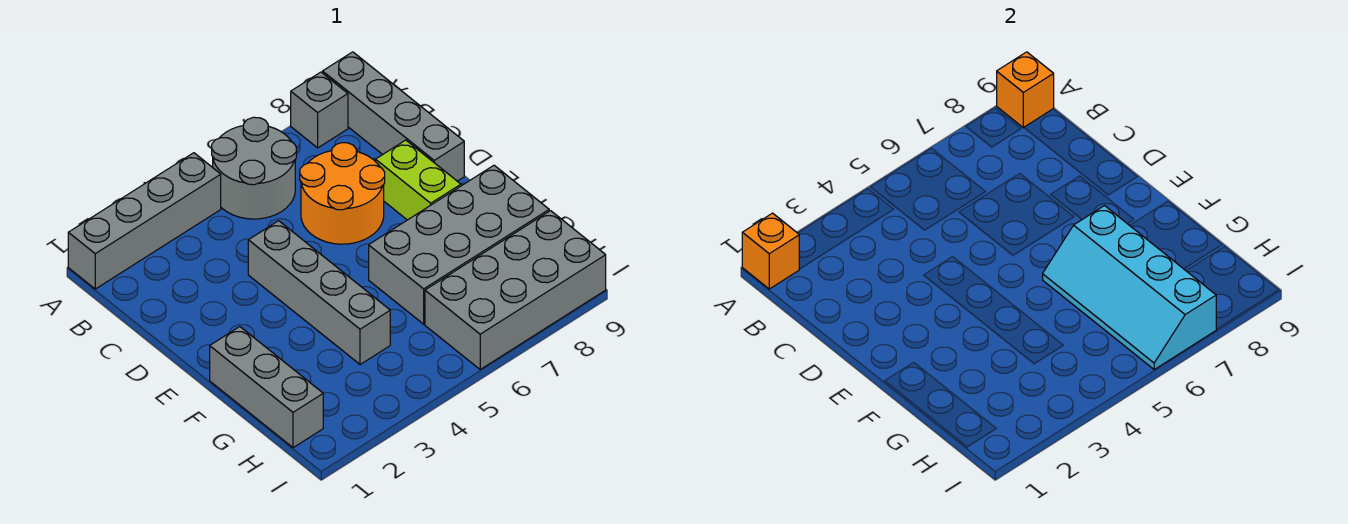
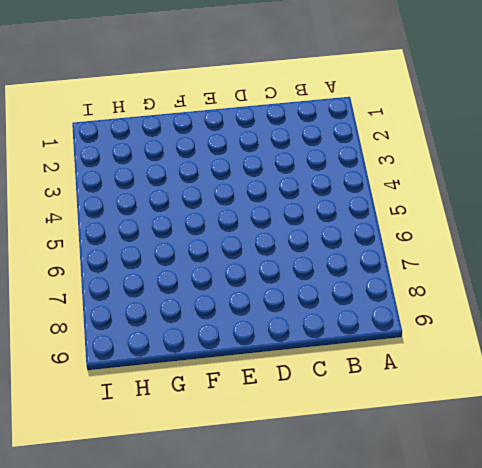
none -> grey brick A1:A4 level 1
none -> grey round brick A5:B6 level 1
none -> grey brick A8 level 1

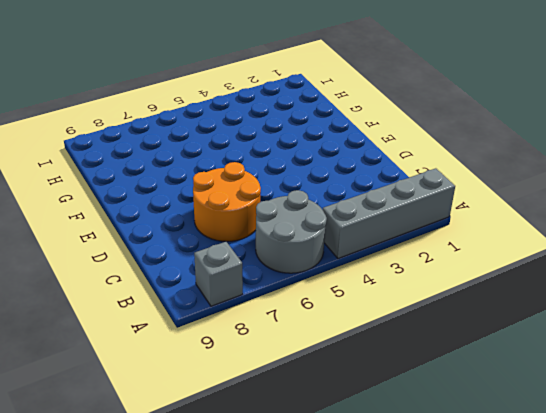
none -> grey brick A9:D9 level 1
none -> grey brick D4:G4 level 1
none -> lime brick D8:E8 level 1

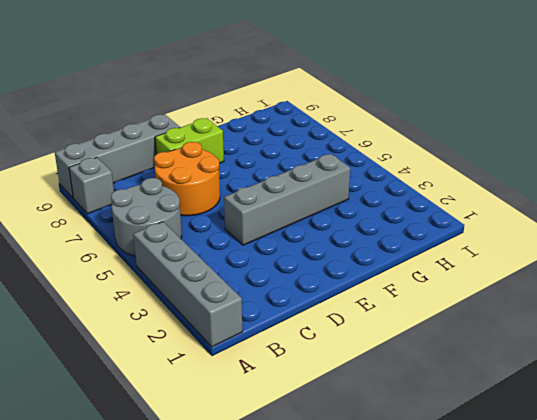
none -> grey brick F1:H1 level 1
none -> grey brick F6:G9 level 1
none -> grey brick H6:I9 level 1

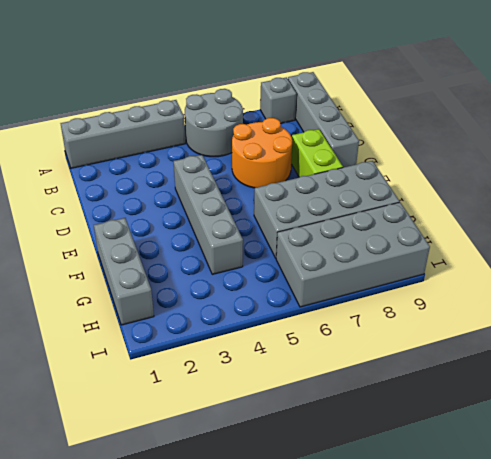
none -> orange brick A1 level 2
none -> orange brick A9 level 2
none -> cyan slope F6:I7 level 2 top 7

